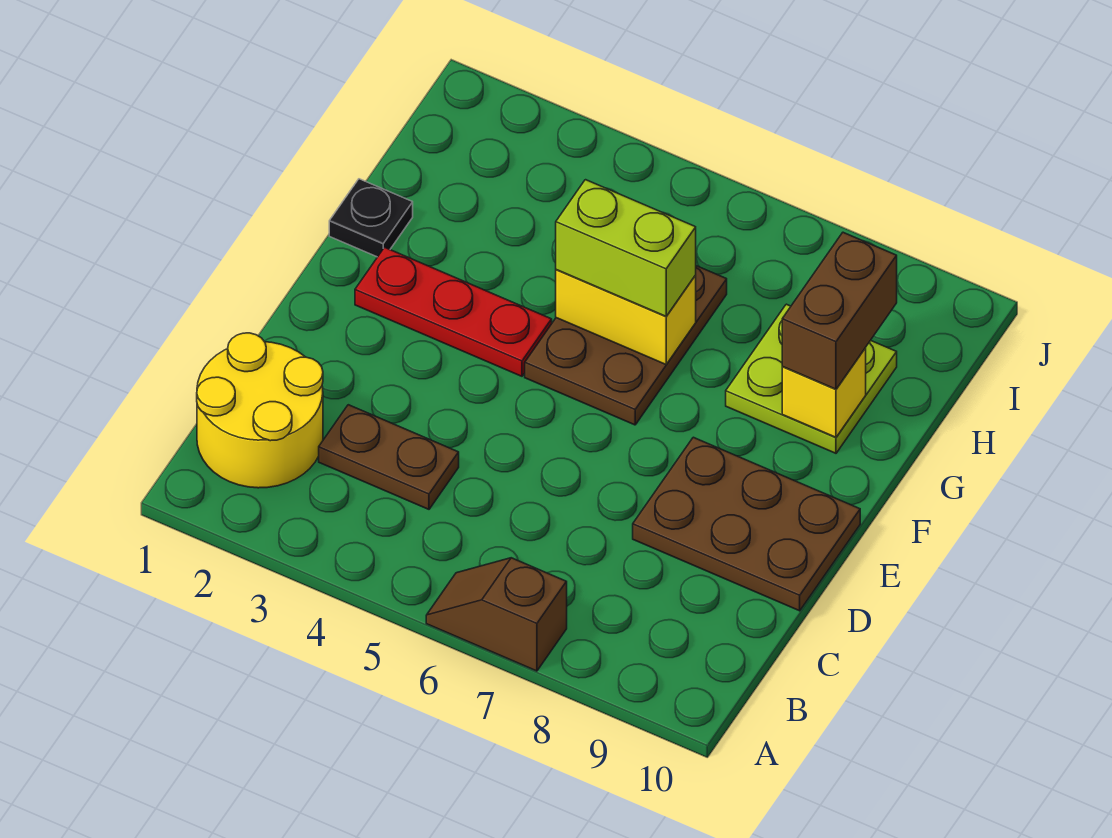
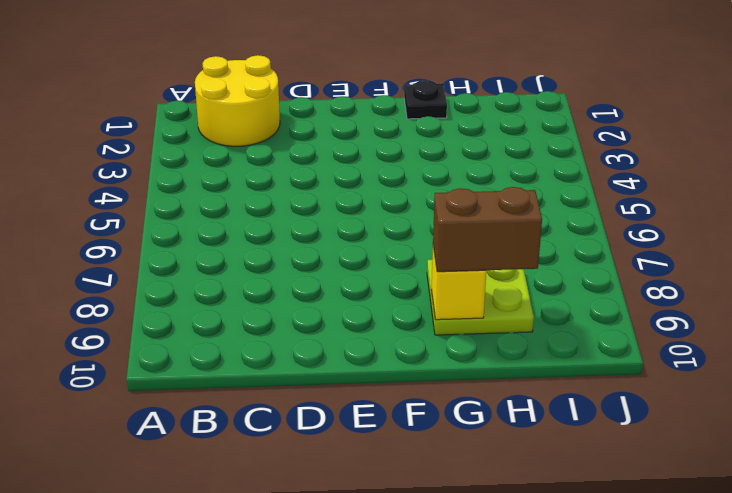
none -> brown slope A6:A7 level 1 top 7
none -> brown plate C3:C4 level 1
none -> brown plate D8:E10 level 1

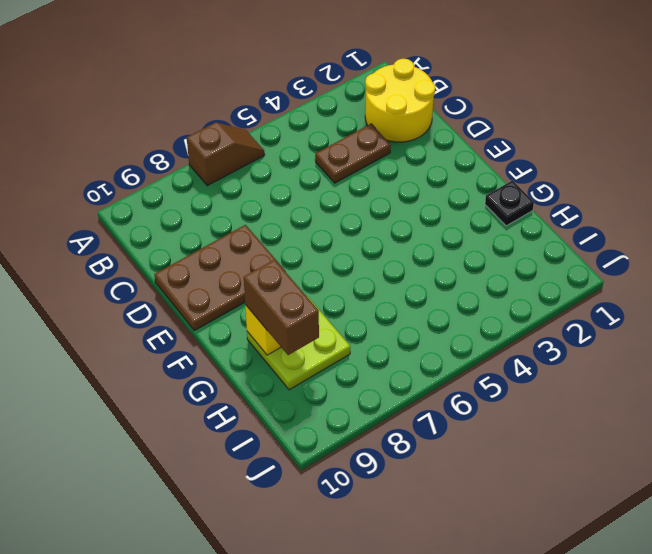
none -> red plate F2:F4 level 1
none -> brown plate F5:H6 level 1
none -> yellow brick G5:G6 level 2

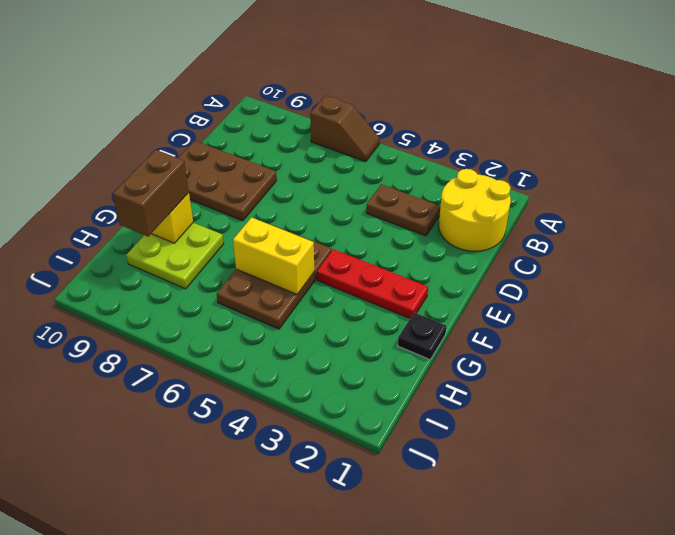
none -> lime brick G5:G6 level 3

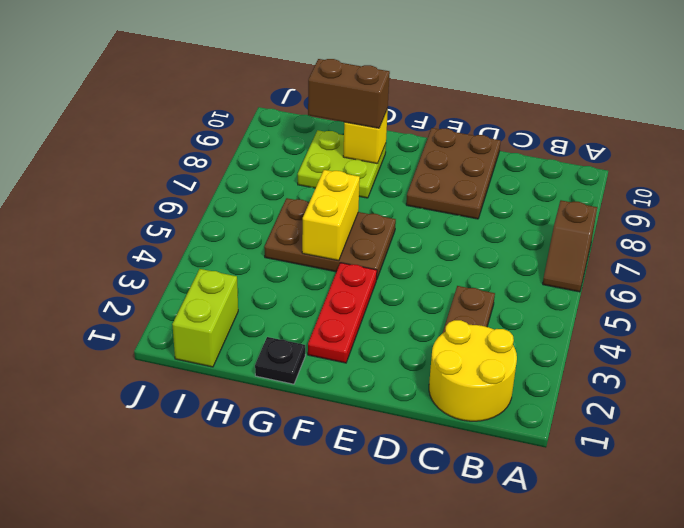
lime brick I1:I2 level 1 -> lime brick G5:G6 level 3

